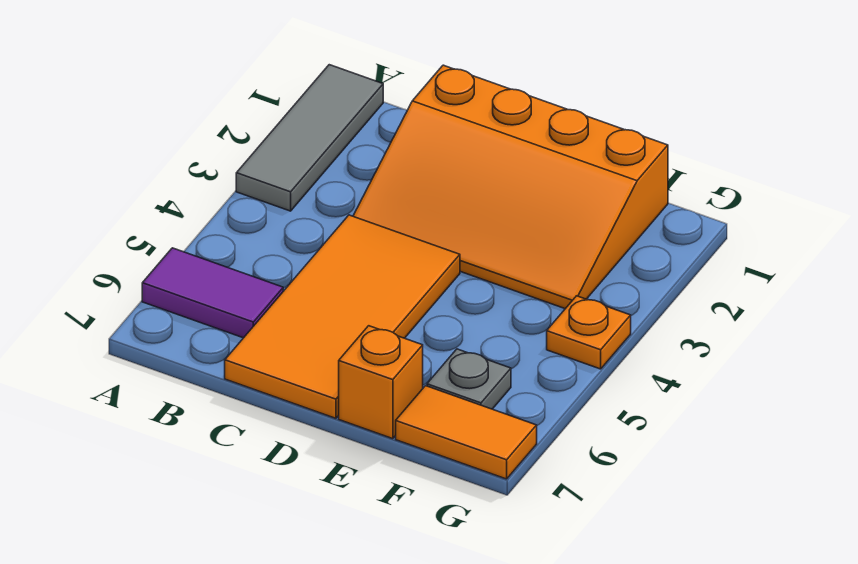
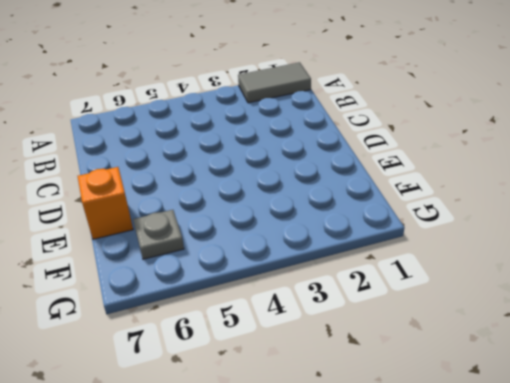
grey tile A1:A2 level 1 -> grey tile A1:A3 level 1
none -> purple tile A6:B6 level 1
none -> orange slope C1:F3 level 1 top 1

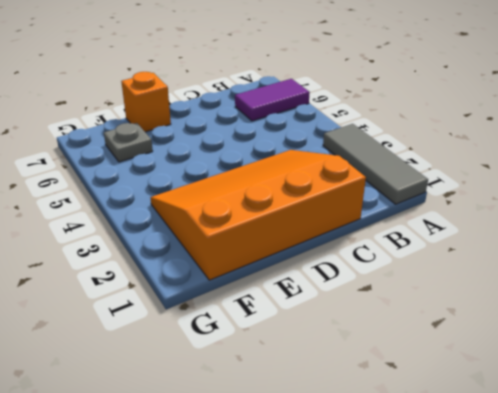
none -> orange tile C4:D7 level 1
none -> orange tile F7:G7 level 1

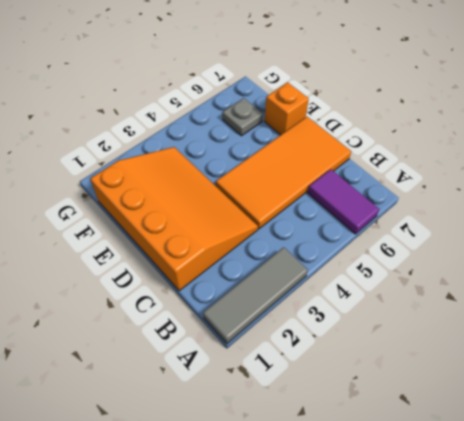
none -> orange tile F7:G7 level 1
none -> orange plate G4 level 1

